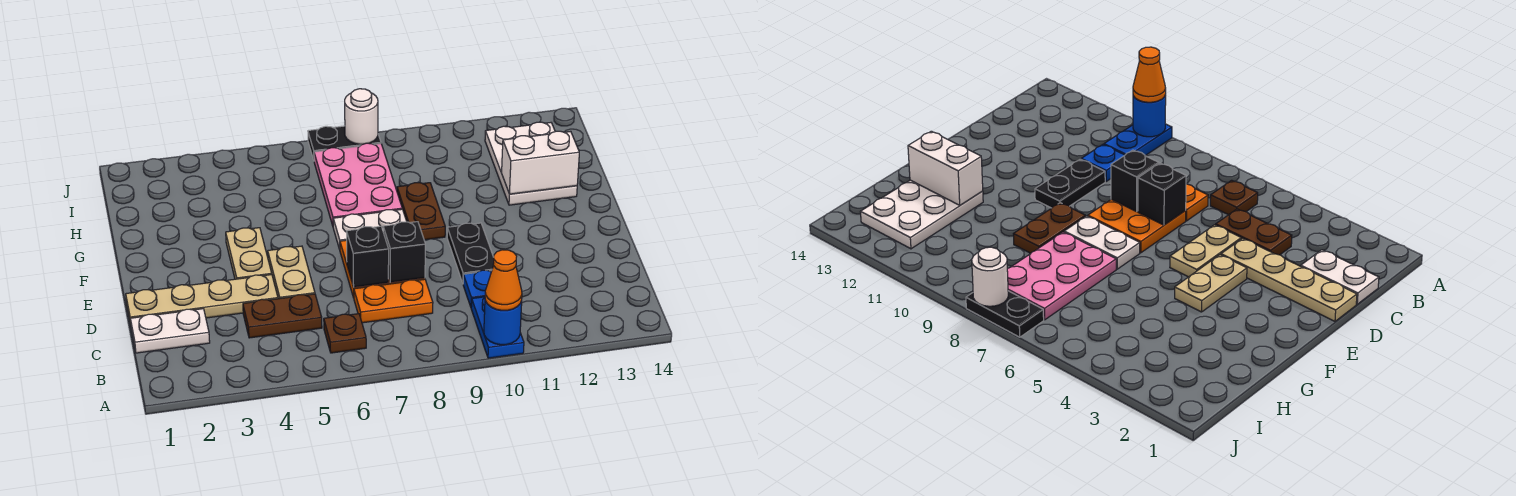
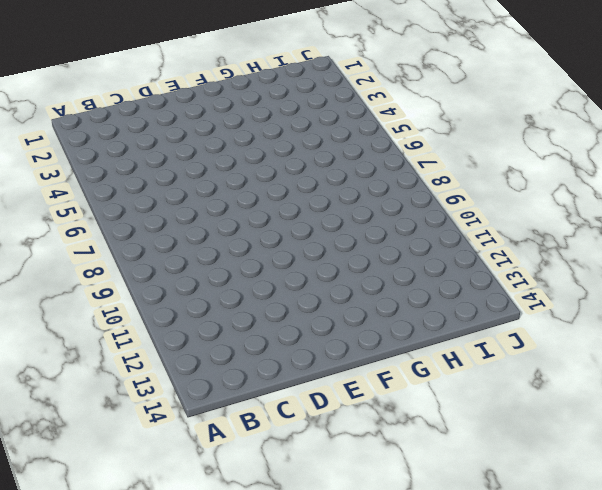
none -> blue plate A10:B10 level 1
none -> brown plate B6 level 1
none -> white plate C1:C2 level 1

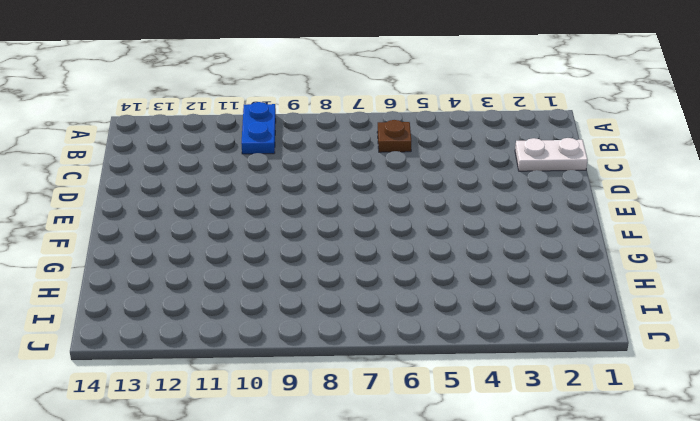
none -> brown plate C4:C5 level 1
none -> orange plate C7:C8 level 1
none -> blue plate C10 level 1

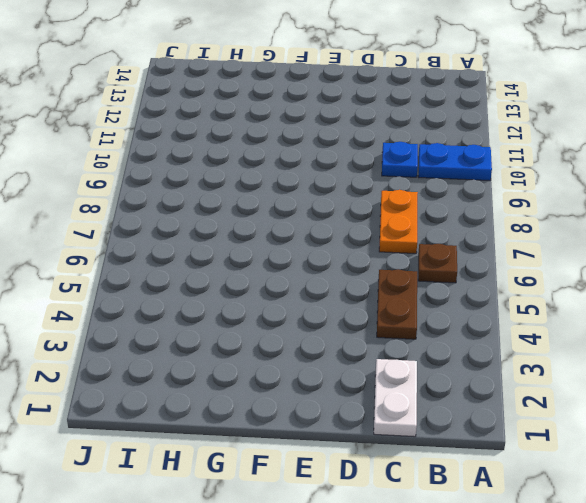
none -> tan plate D1:D4 level 1
none -> tan plate D5:E5 level 1
none -> orange plate D7:E8 level 1

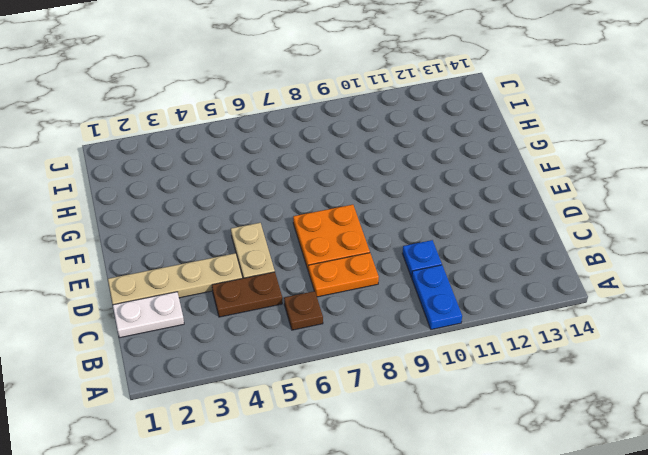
none -> black plate D10:E10 level 1
none -> tan plate E4:F4 level 1
none -> white plate F7:F8 level 1

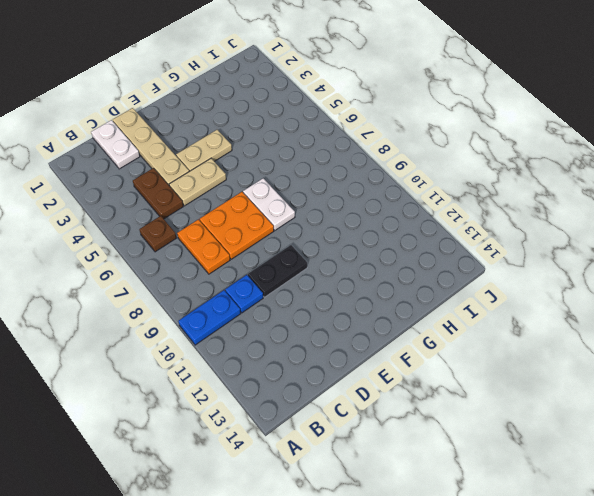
none -> brown plate F9:G9 level 1
none -> pink plate G7:I8 level 1
none -> white plate G12:I13 level 1

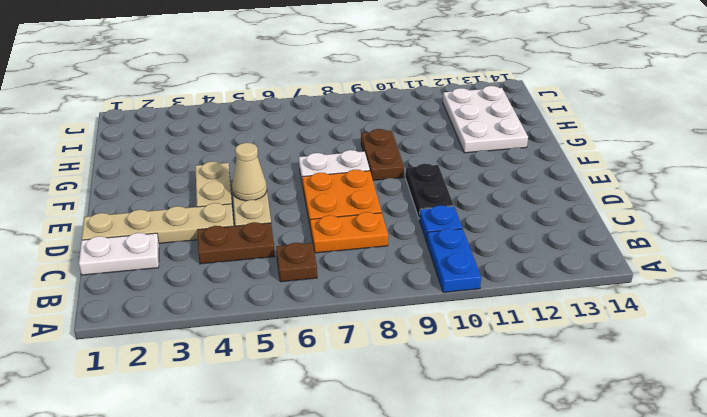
tan cone E5 level 2 -> none
none -> pink plate G7:I8 level 1
none -> black plate J7:J8 level 1
none -> blue round brick A10 level 2

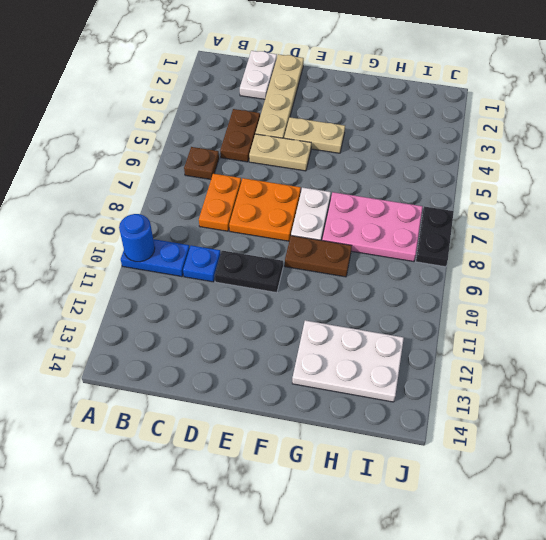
none -> black brick D7 level 2
none -> black brick D8 level 2
none -> white brick G12:G13 level 2

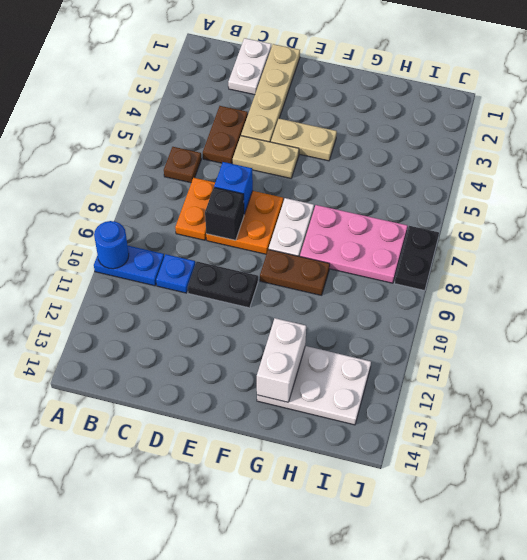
blue brick D7 level 2 -> black brick D7 level 2
none -> white round brick J8 level 2
none -> orange cone A10 level 3

